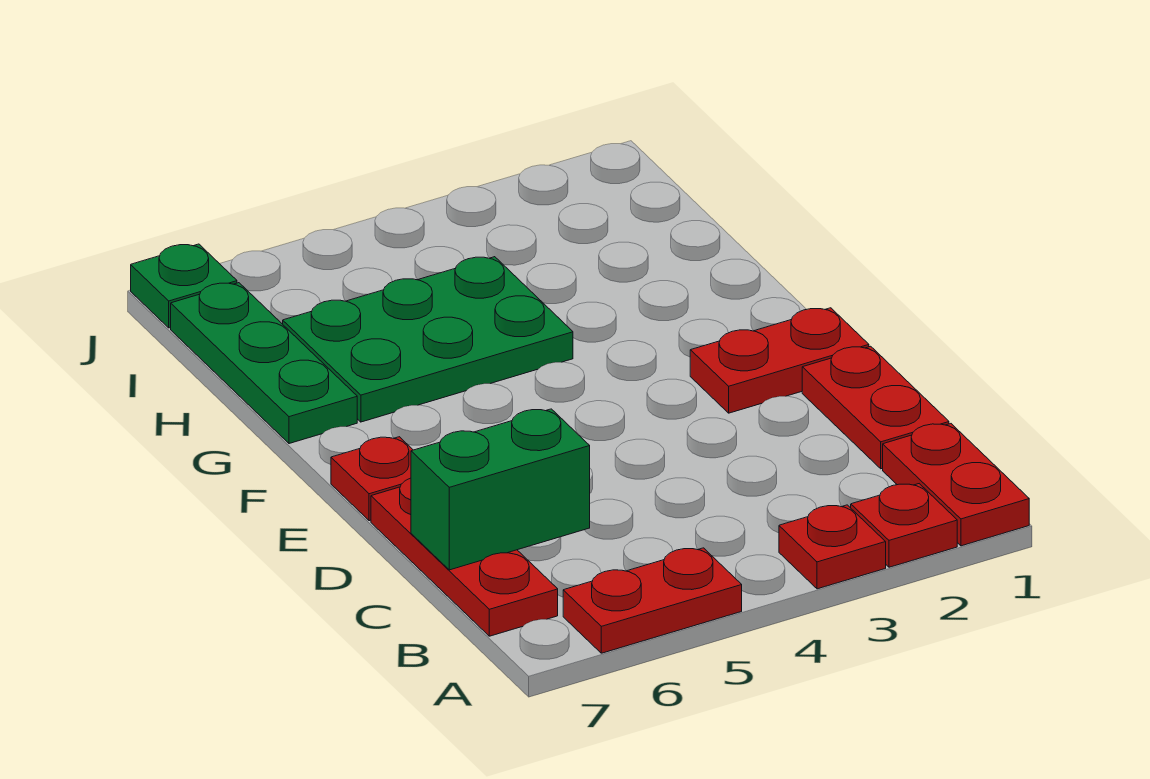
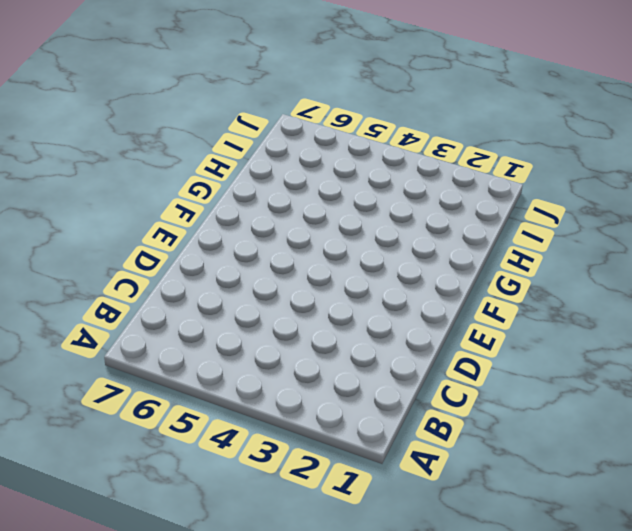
none -> red plate A1:B1 level 1
none -> red plate A2 level 1
none -> red plate A3 level 1

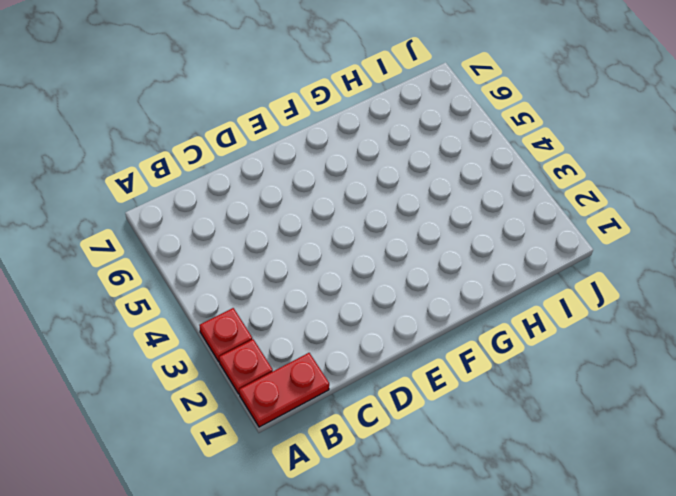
none -> red plate A5:A6 level 1
none -> red plate B7:D7 level 1
none -> red plate C1:D1 level 1

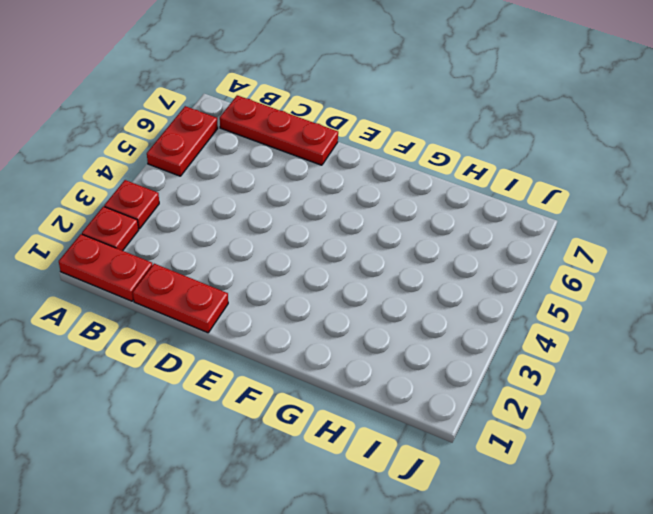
none -> red plate E1:E2 level 1
none -> red plate E7 level 1
none -> green plate G4:H6 level 1

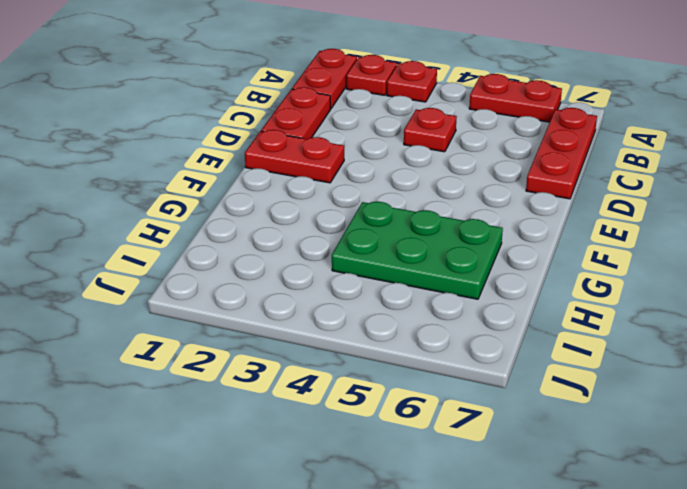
red plate C4 level 1 -> red plate E7 level 1
none -> green plate G7:I7 level 1
none -> green plate J7 level 1
none -> green brick C6:C7 level 2

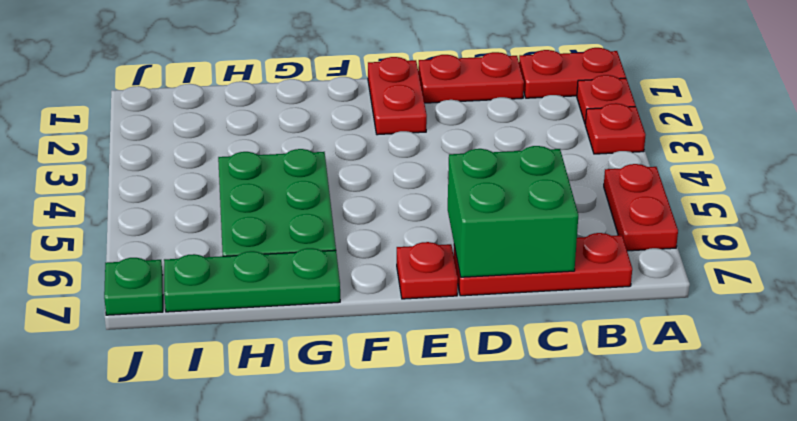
green brick C6:D7 level 2 -> green brick C6:C7 level 2

